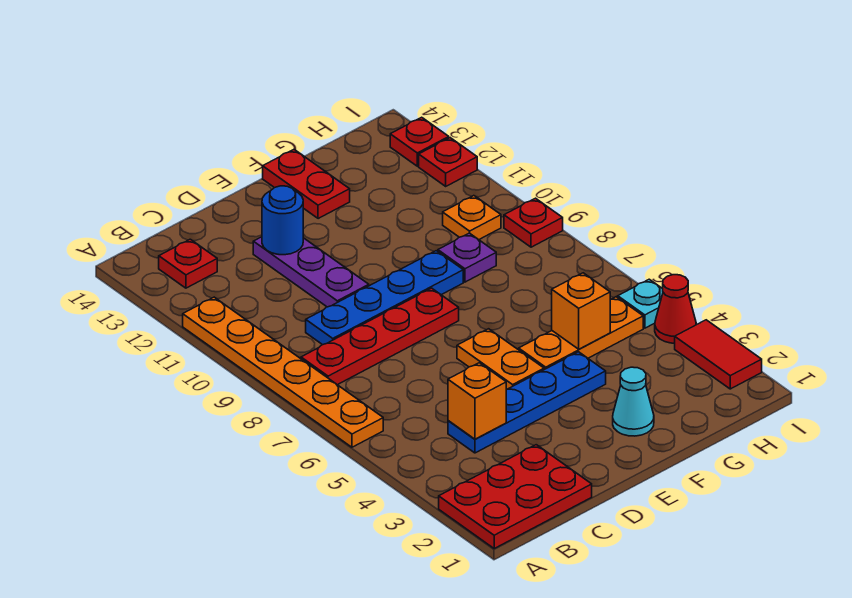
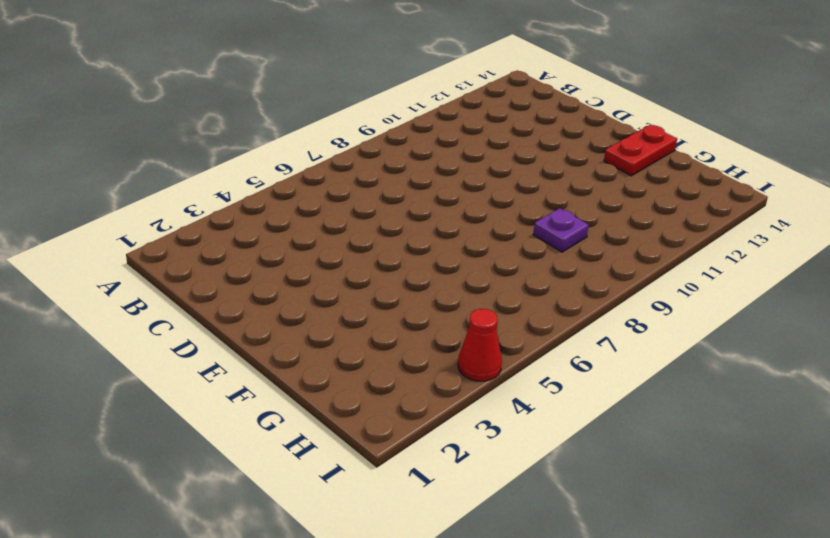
none -> red plate A1:C2 level 1
none -> orange plate A6:A11 level 1
none -> red plate B8:E8 level 1

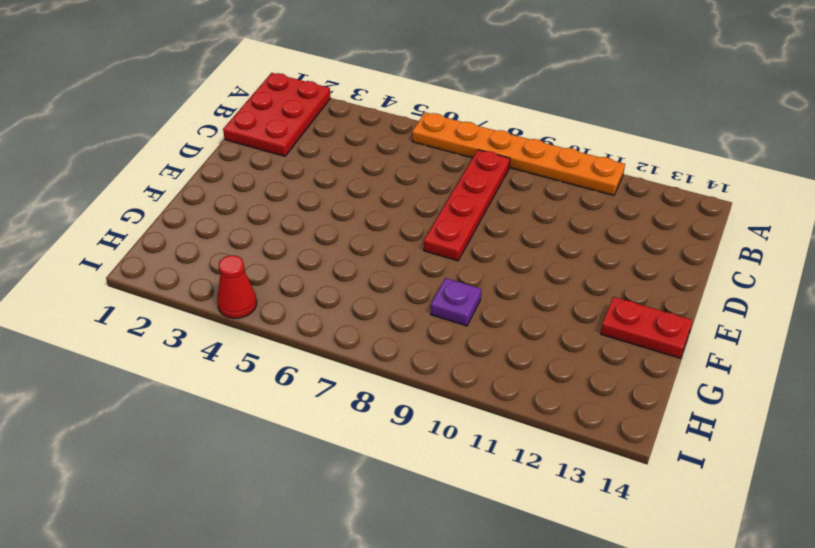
none -> red plate B13 level 1
none -> blue plate C4:F4 level 1
none -> blue plate C9:F9 level 1

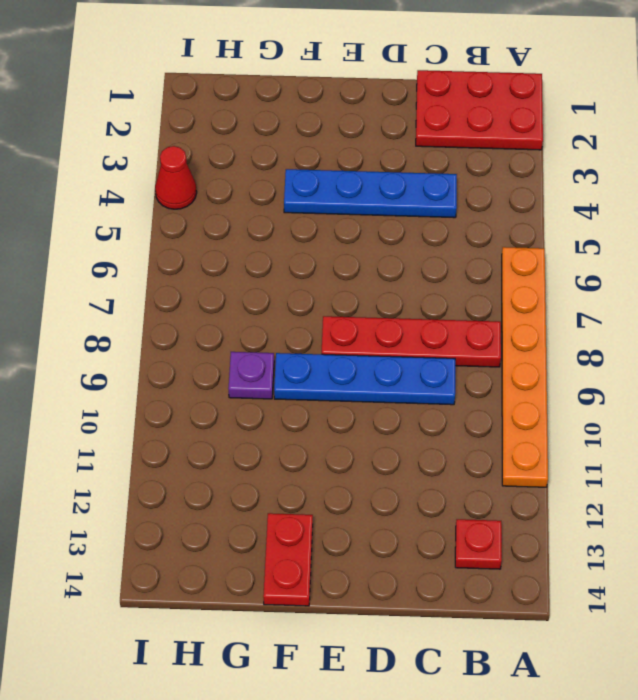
none -> purple plate D10:D12 level 1
none -> orange plate E5:E6 level 1
none -> cyan cone F2 level 1

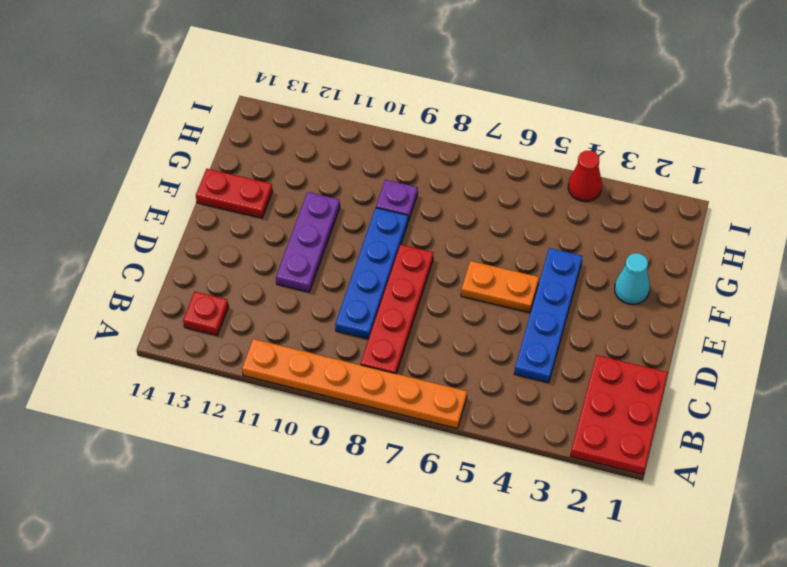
purple plate D11:F11 level 1 -> purple plate D10:D12 level 1
none -> orange plate F5:H5 level 1
none -> orange plate H10 level 1
none -> red tile I2:I3 level 1

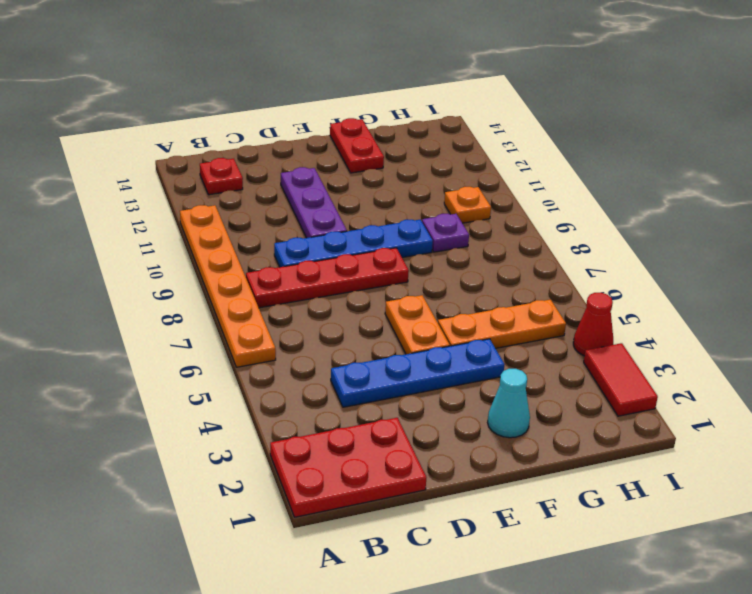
none -> cyan plate I5 level 1
none -> red plate I9 level 1
none -> red plate I12 level 1

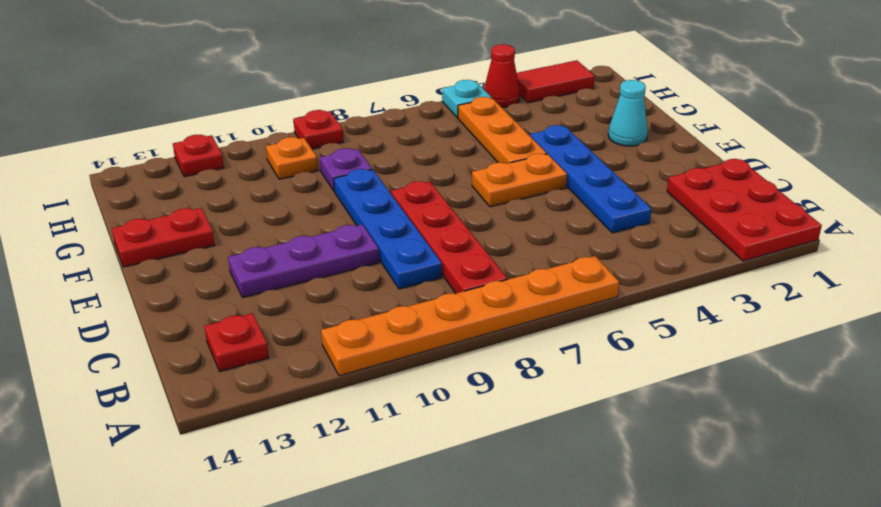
none -> red plate I13 level 1
none -> orange brick C4 level 2
none -> blue round brick D12 level 2

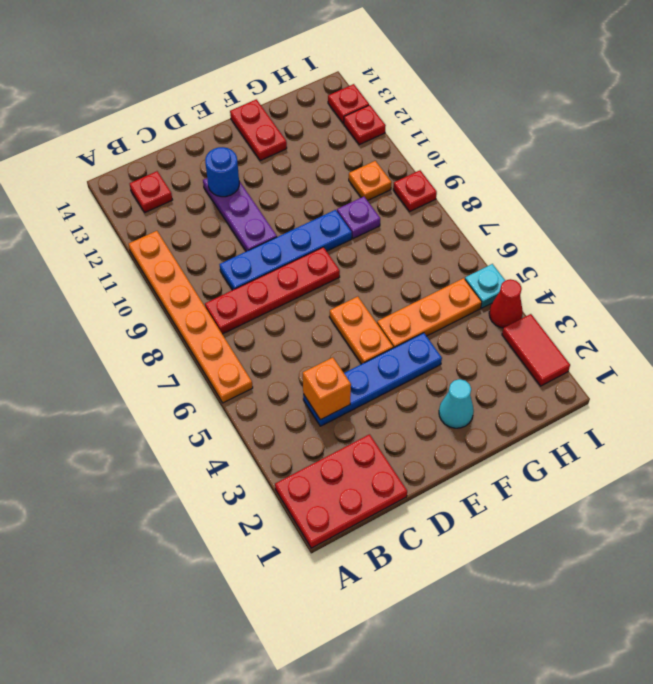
none -> orange brick G5 level 2

